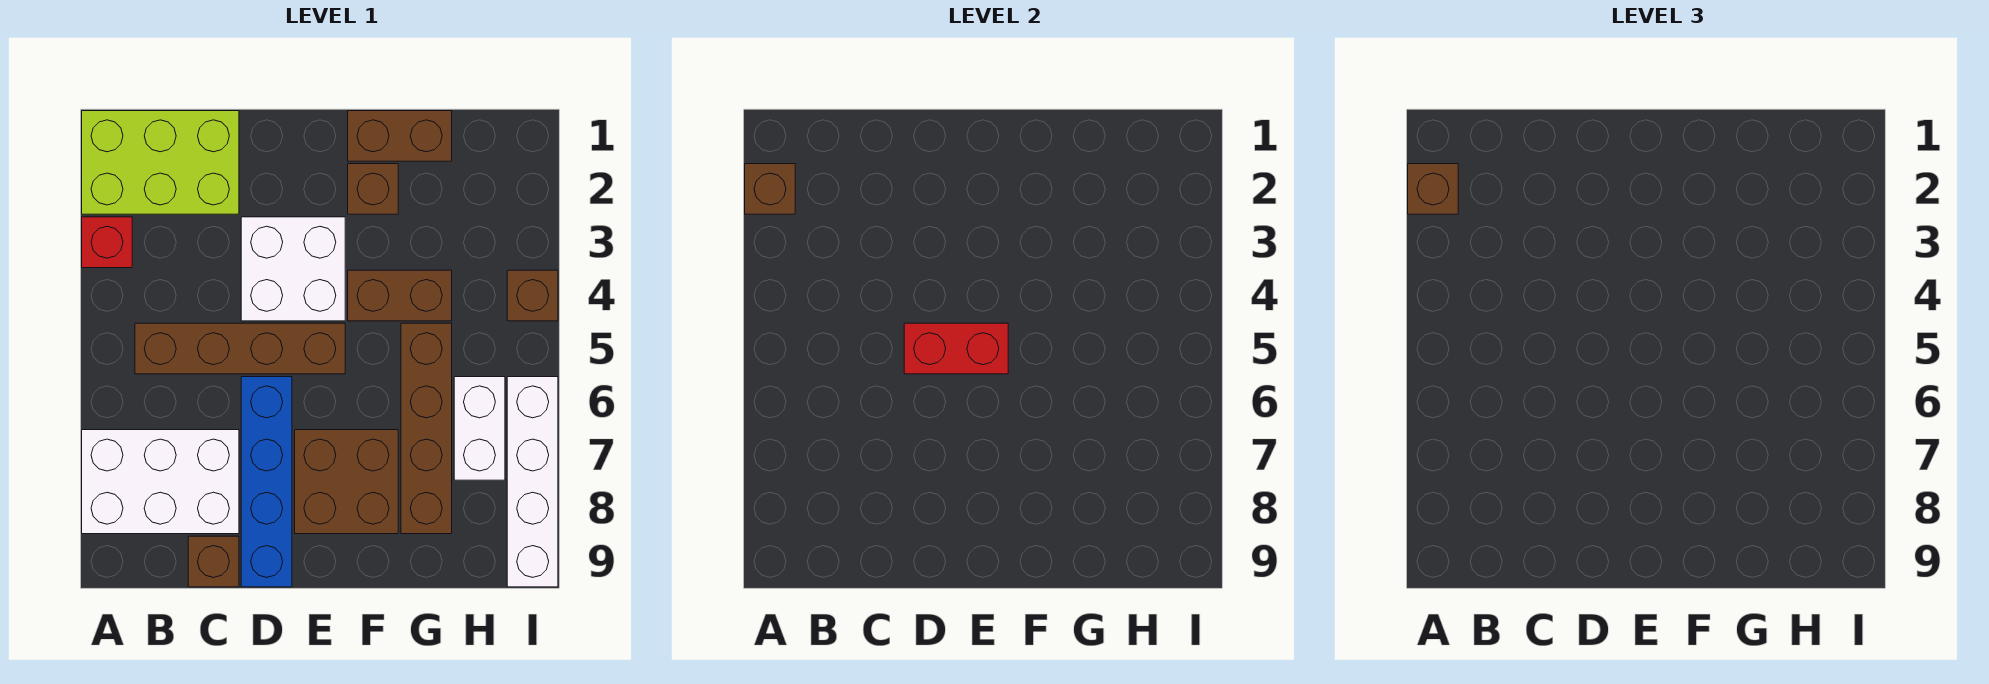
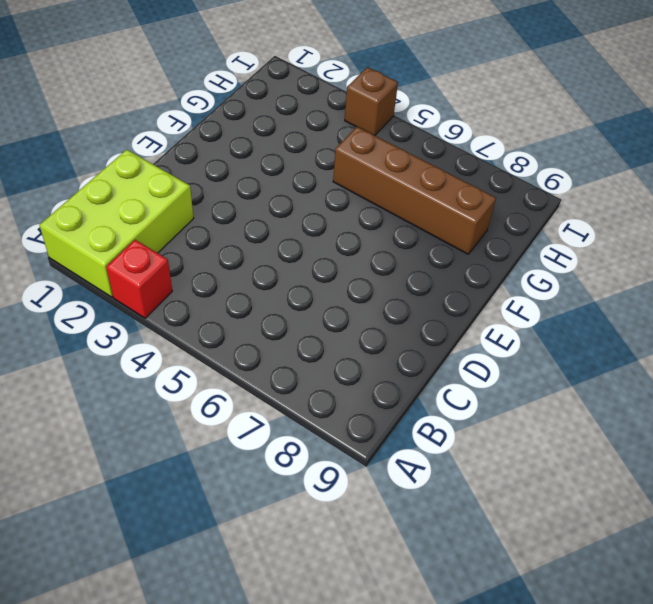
none -> white brick A7:C8 level 1
none -> brown brick B5:E5 level 1
none -> brown brick C9 level 1

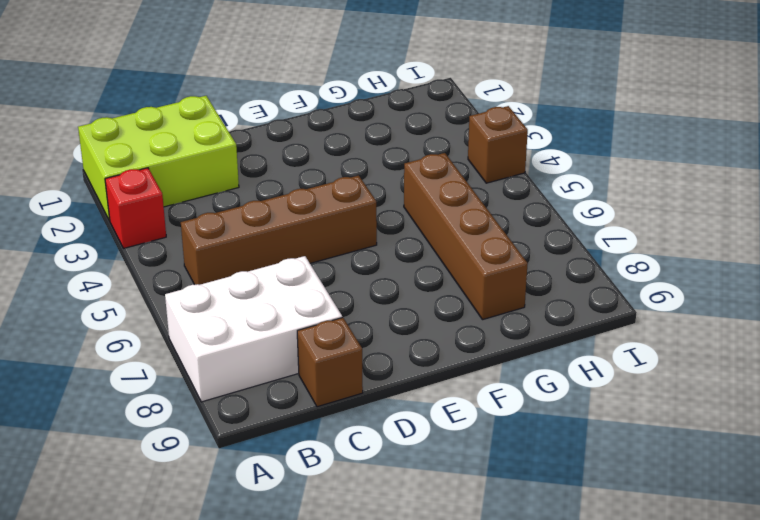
none -> white brick D3:E4 level 1
none -> blue brick D6:D9 level 1
none -> brown brick E7:F8 level 1

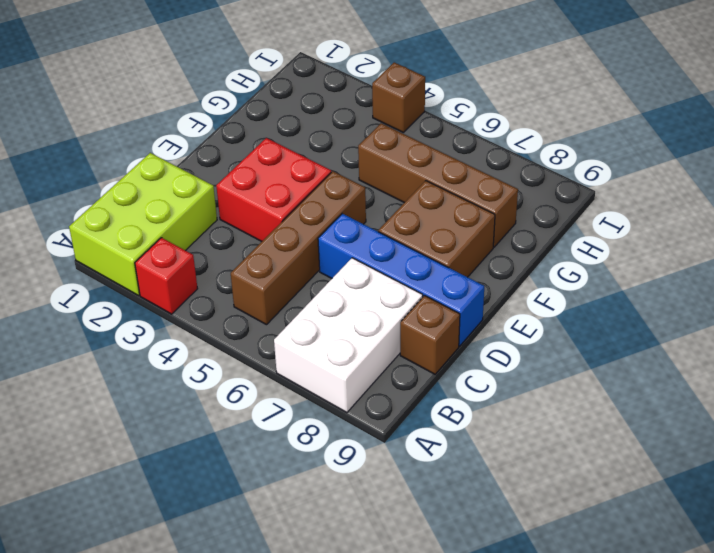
red brick D3:E4 level 1 -> white brick D3:E4 level 1
none -> brown brick F1:G1 level 1
none -> brown brick F2 level 1
none -> brown brick F4:G4 level 1

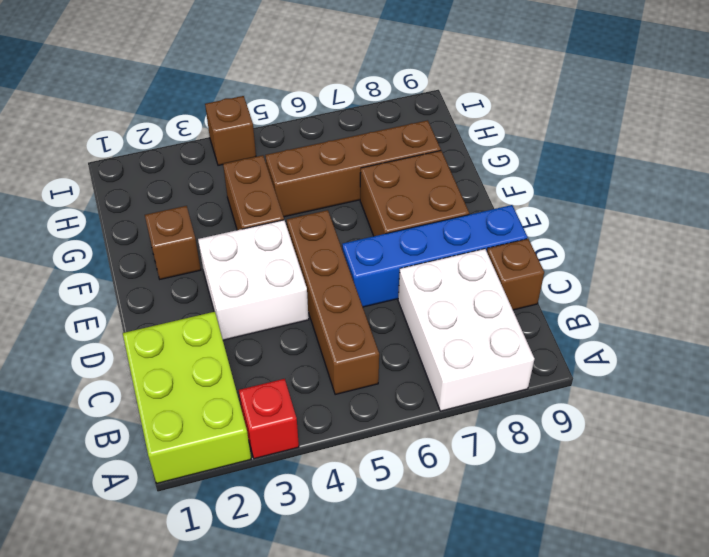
none -> brown brick F1:G1 level 1
none -> white brick H6:H7 level 1
none -> white brick I6:I9 level 1

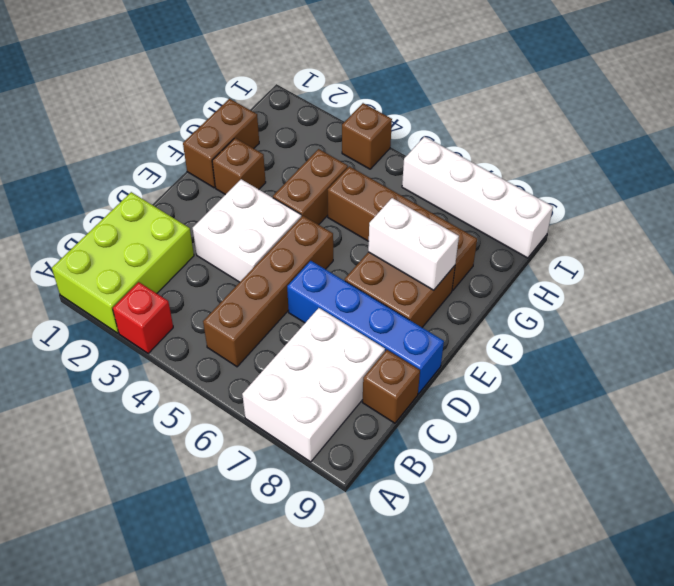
white brick F7:F8 level 2 -> white brick H6:H7 level 1
none -> brown brick A2 level 2
none -> red brick D5:E5 level 2
none -> brown brick A2 level 3

